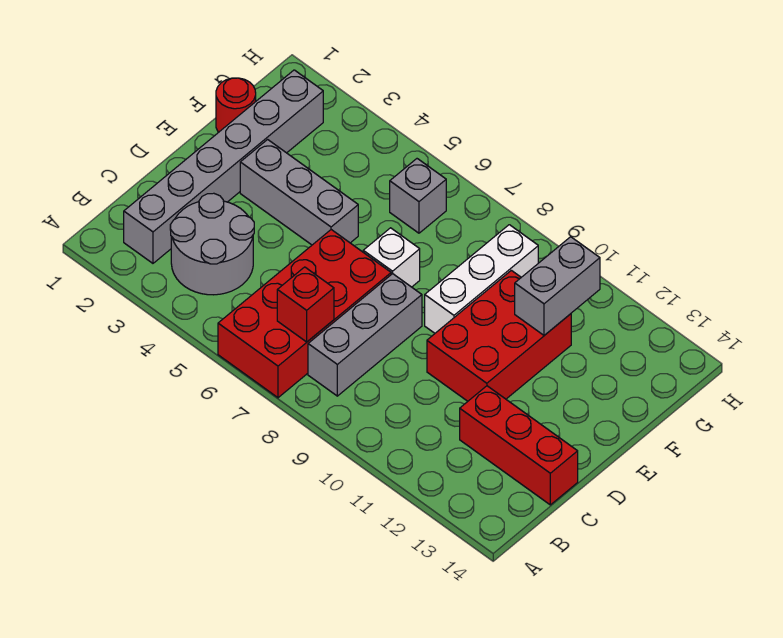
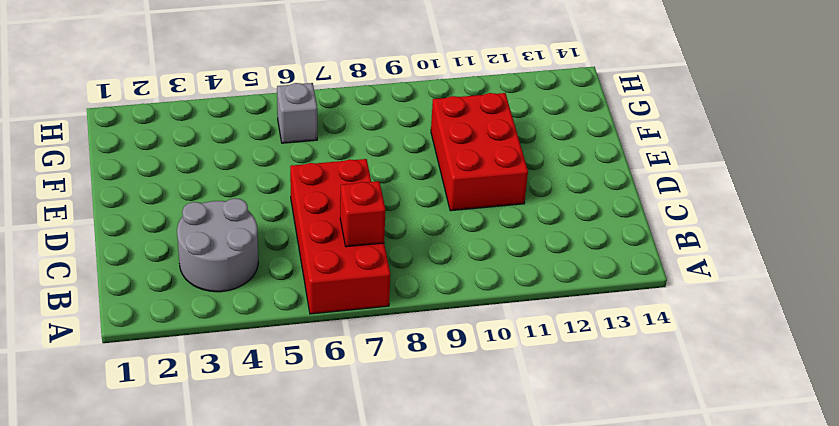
none -> grey brick B2:G2 level 1
none -> grey brick B8:D8 level 1
none -> red brick C12:C14 level 1

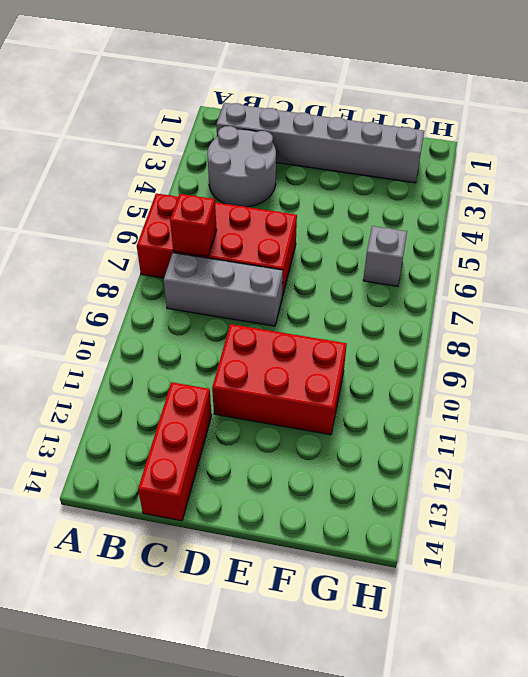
none -> grey brick E3:E5 level 1
none -> white brick E7 level 1
none -> white brick E9:G9 level 1

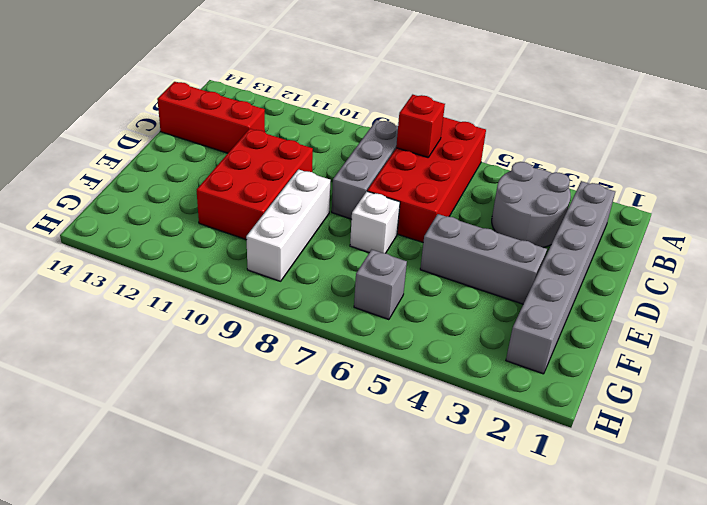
none -> red round brick F1 level 1
none -> grey brick F11:G11 level 2

